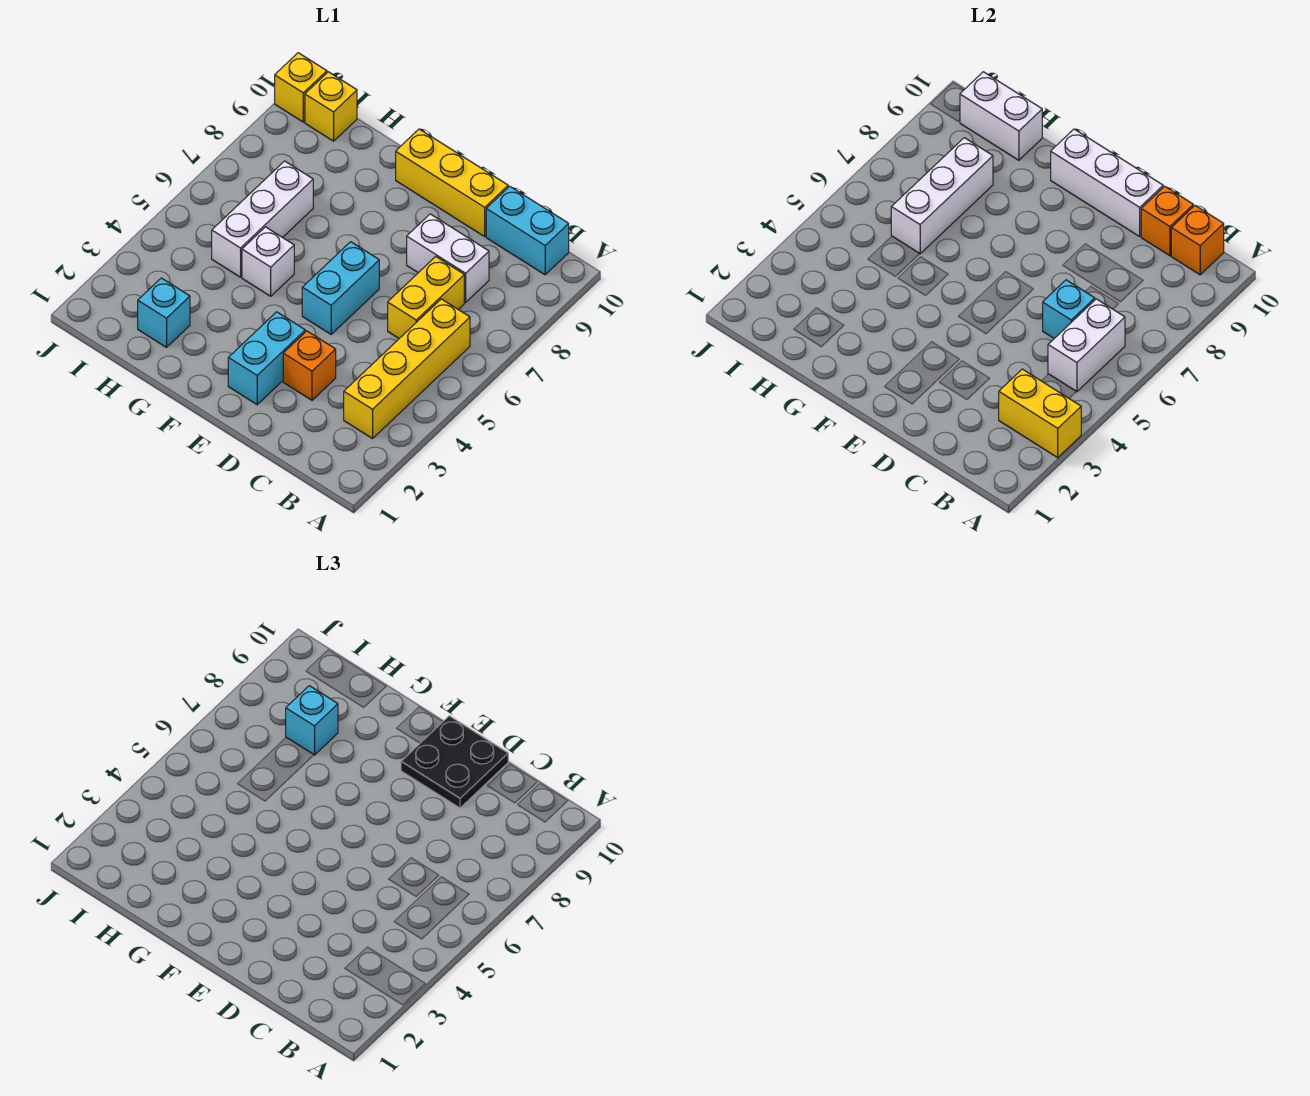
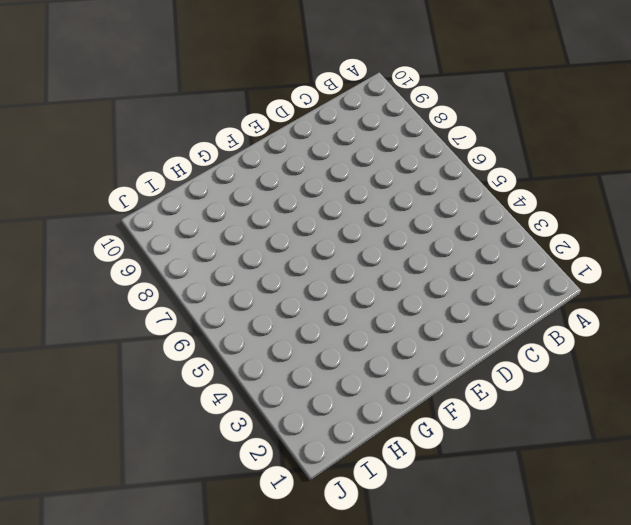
none -> yellow brick B3:B6 level 1
none -> cyan brick B10:C10 level 1
none -> yellow brick C6:C7 level 1

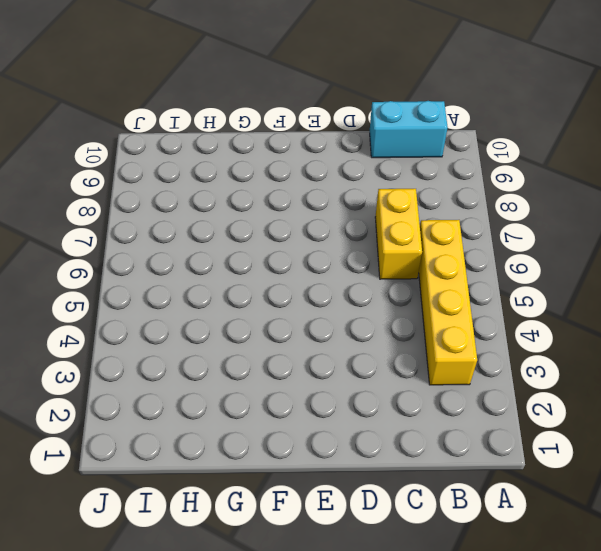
none -> white brick C8:D8 level 1
none -> orange brick D3 level 1
none -> yellow brick D10:F10 level 1

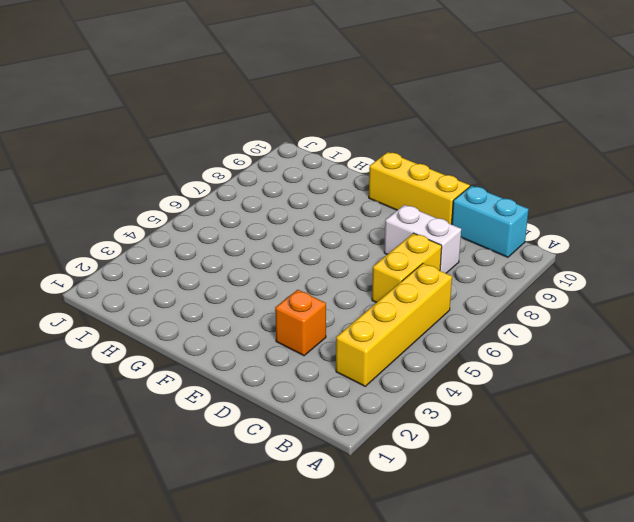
none -> cyan brick E2:E3 level 1
none -> cyan brick E5:E6 level 1
none -> white brick G5 level 1

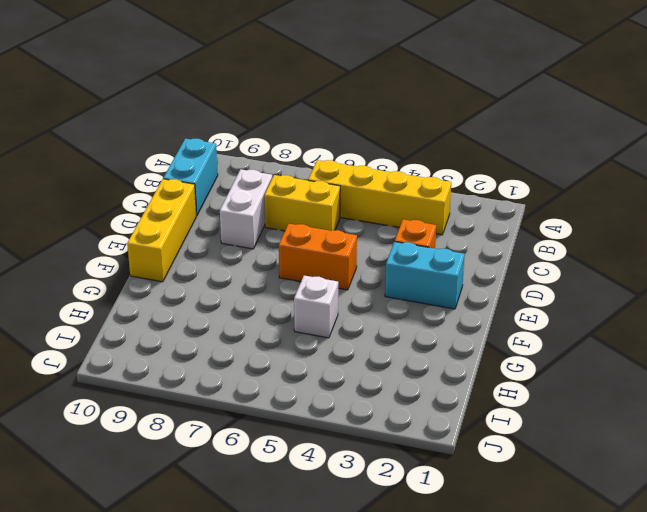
orange brick E5:E6 level 1 -> cyan brick E5:E6 level 1
none -> cyan brick H2 level 1
none -> white brick H5:H7 level 1
none -> yellow brick I10 level 1

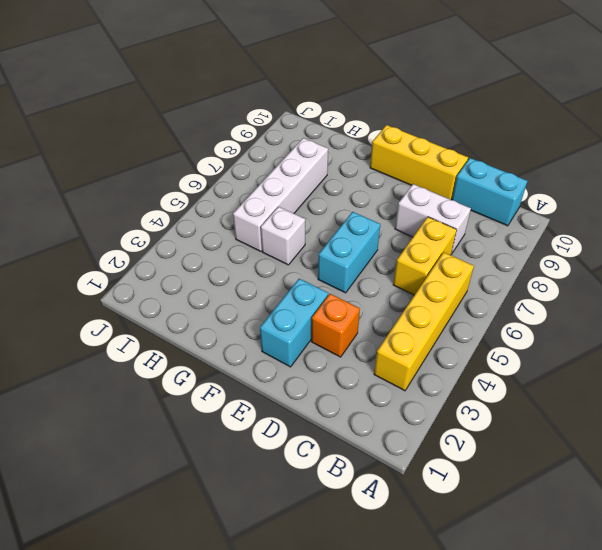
white brick H5:H8 level 1 -> white brick H5:H7 level 1
none -> cyan brick H2 level 1
none -> yellow brick I10 level 1
none -> yellow brick J10 level 1

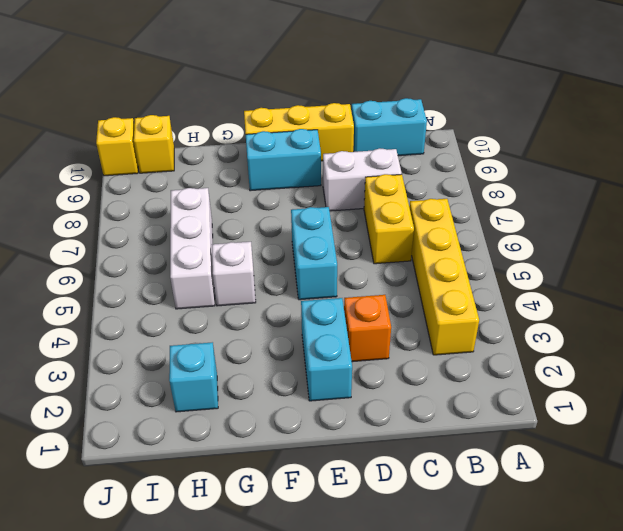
cyan brick E9:F9 level 1 -> none
none -> yellow brick A3:B3 level 2
none -> white brick B5:B6 level 2
none -> orange brick B10 level 2

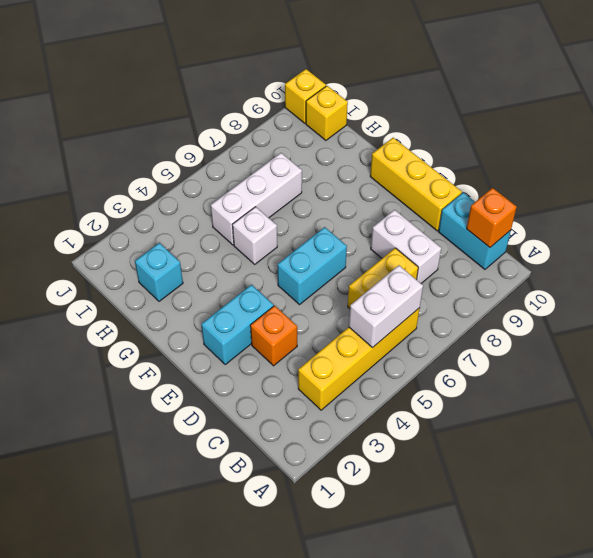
none -> yellow brick A3:B3 level 2
none -> cyan brick C6 level 2
none -> orange brick C10 level 2

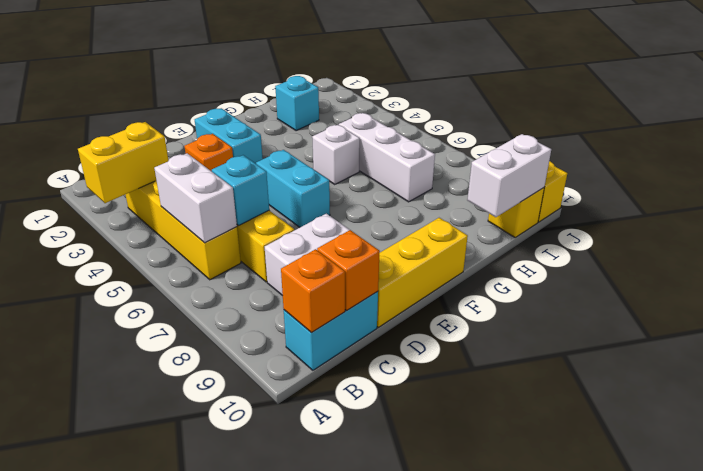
none -> white brick D10:F10 level 2
none -> white brick H6:H8 level 2
none -> black plate D9:E10 level 3

